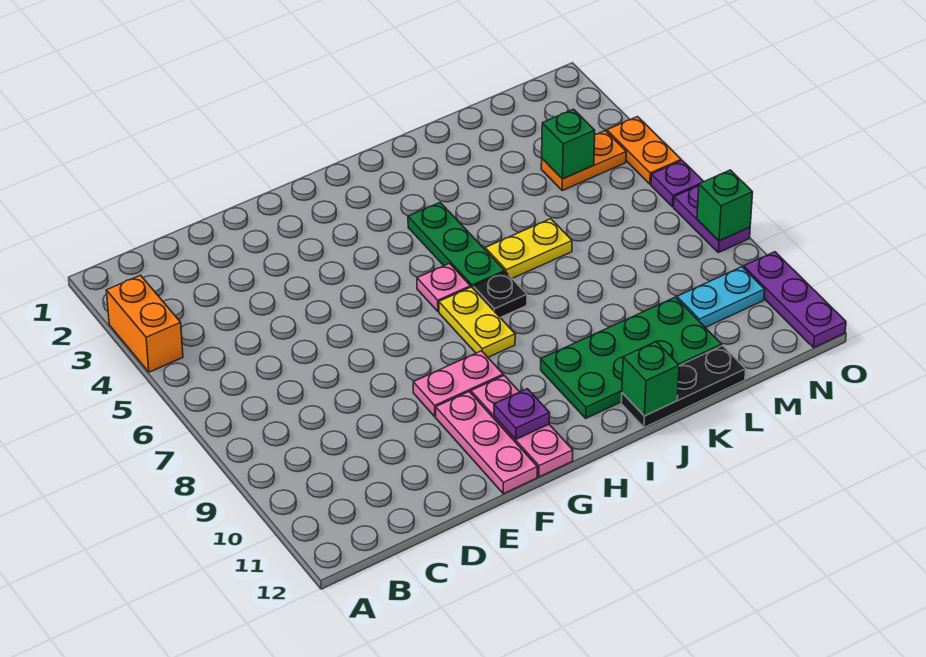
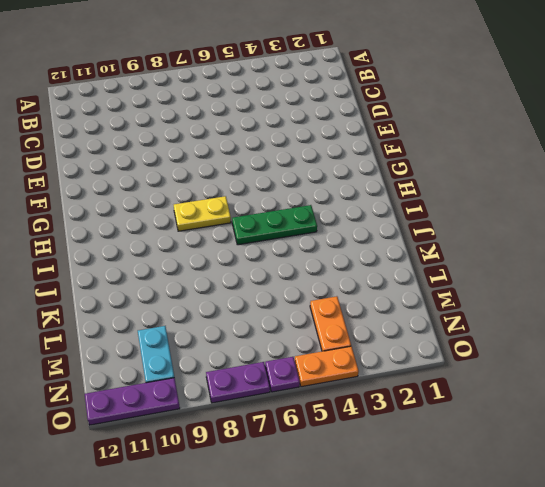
none -> orange brick A3:A4 level 1
none -> pink plate F9:G9 level 1
none -> pink plate F10:F12 level 1

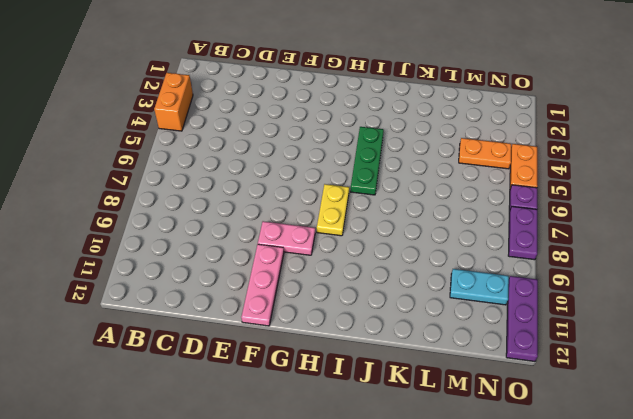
none -> pink plate G10:G12 level 1
none -> pink plate H6 level 1
none -> black plate I7 level 1

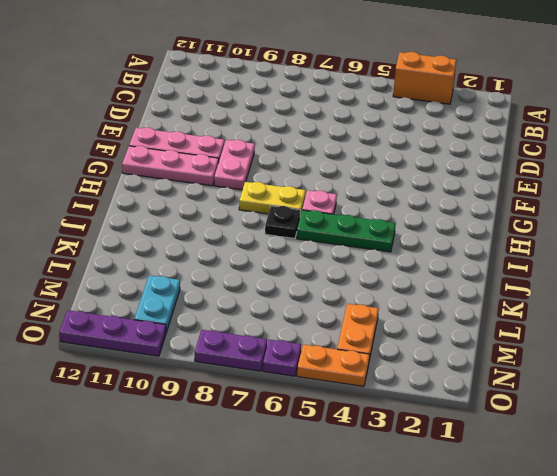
none -> green plate I10:L11 level 1
none -> yellow plate J6:K6 level 1
none -> black plate J12:L12 level 1

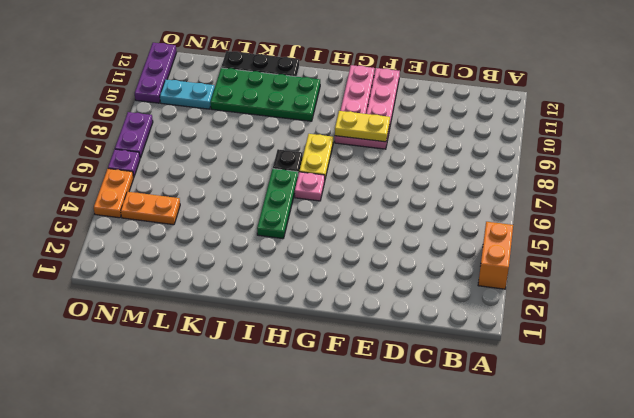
yellow plate F9:G9 level 2 -> yellow plate J6:K6 level 1
none -> purple plate G11 level 2
none -> green brick J12 level 2
none -> green brick M4 level 2

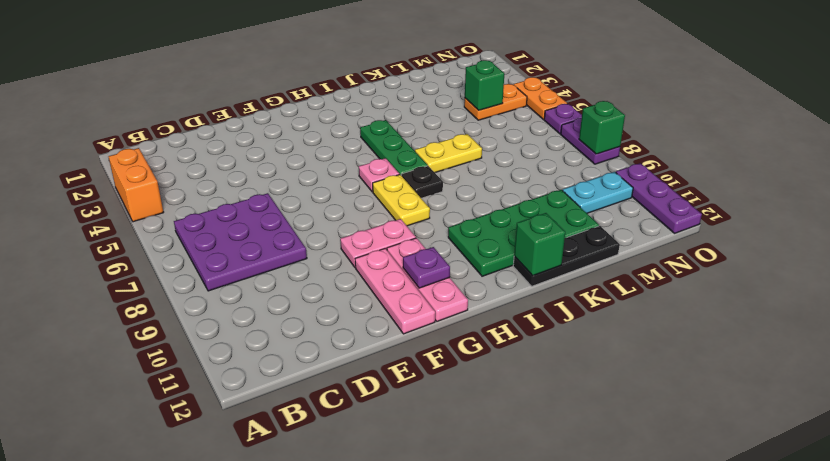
purple plate B6:D8 level 1 -> none

